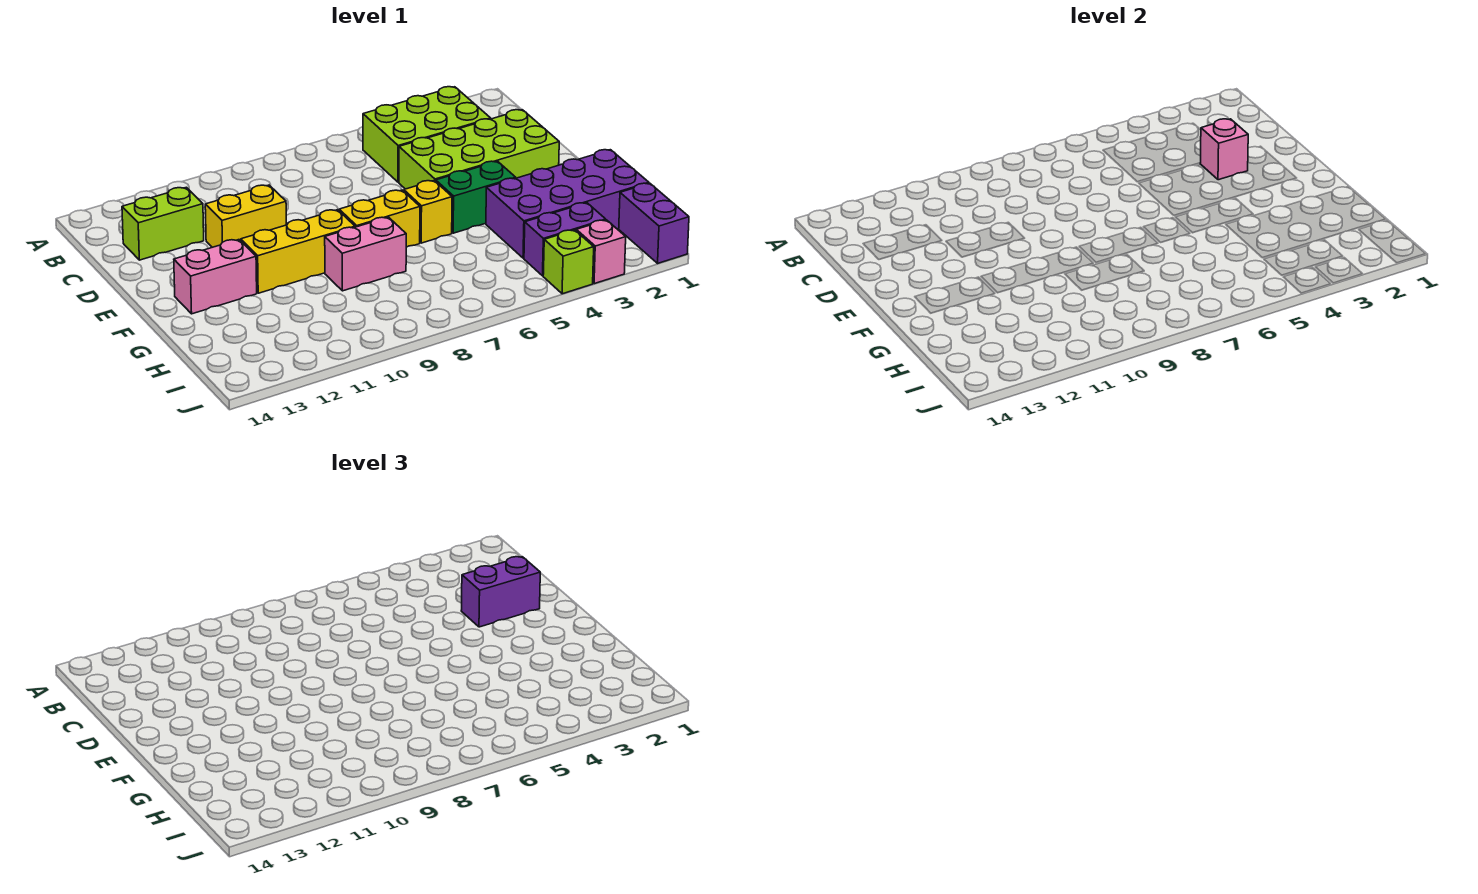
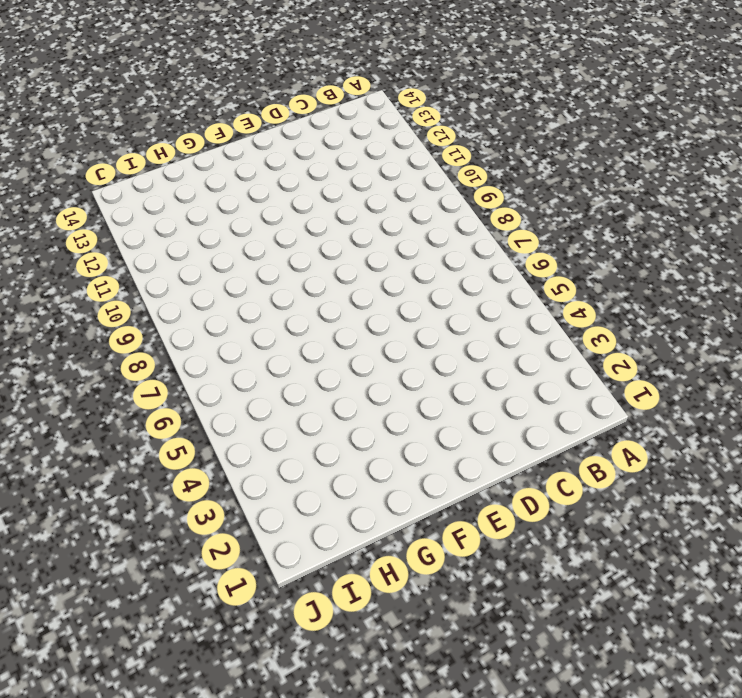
none -> lime brick B3:C5 level 1
none -> lime brick C12:C13 level 1
none -> lime brick D2:E5 level 1

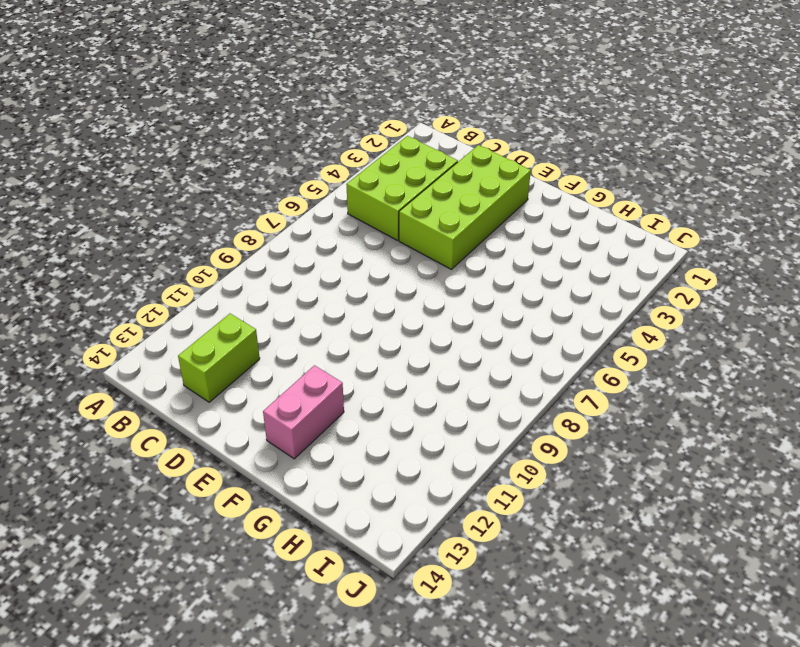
none -> yellow brick D10:D11 level 1
none -> green brick F4:F5 level 1
none -> yellow brick F6 level 1

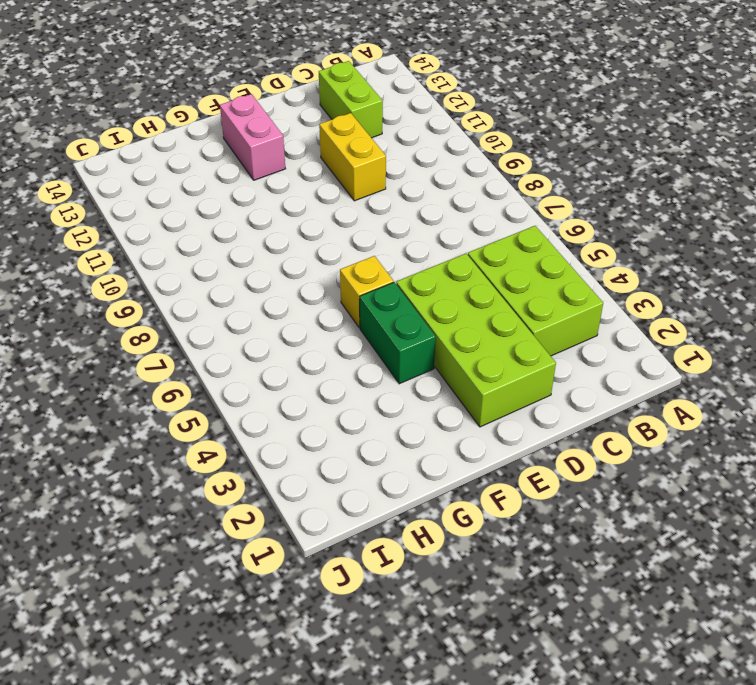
none -> yellow brick F7:F8 level 1
none -> yellow brick F9:F11 level 1
none -> purple brick G1:H4 level 1

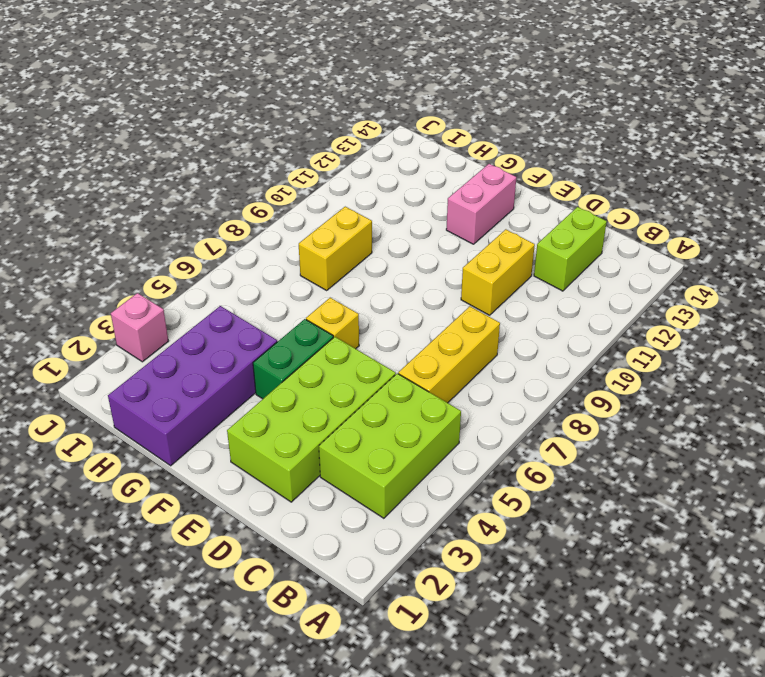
yellow brick C6:C8 level 1 -> yellow brick F9:F11 level 1
yellow brick H8:H9 level 1 -> yellow brick F7:F8 level 1
none -> pink brick G8:G9 level 1
none -> purple brick I1:J1 level 1
none -> purple brick I3:I4 level 1

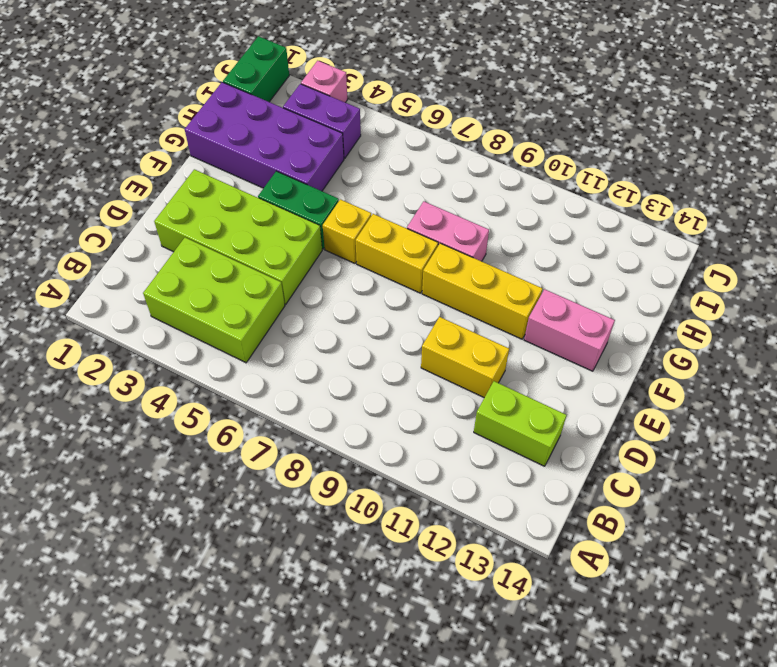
green brick I1:J1 level 1 -> purple brick I1:J1 level 1
none -> lime brick J4 level 1
none -> pink brick D3 level 2
none -> purple brick D2:D3 level 3

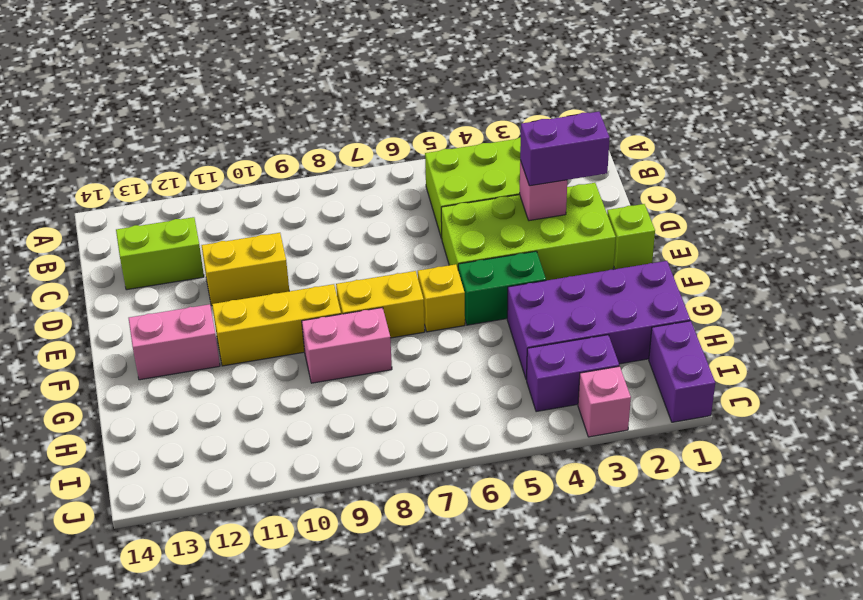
lime brick E1 level 1 -> lime brick J4 level 1

